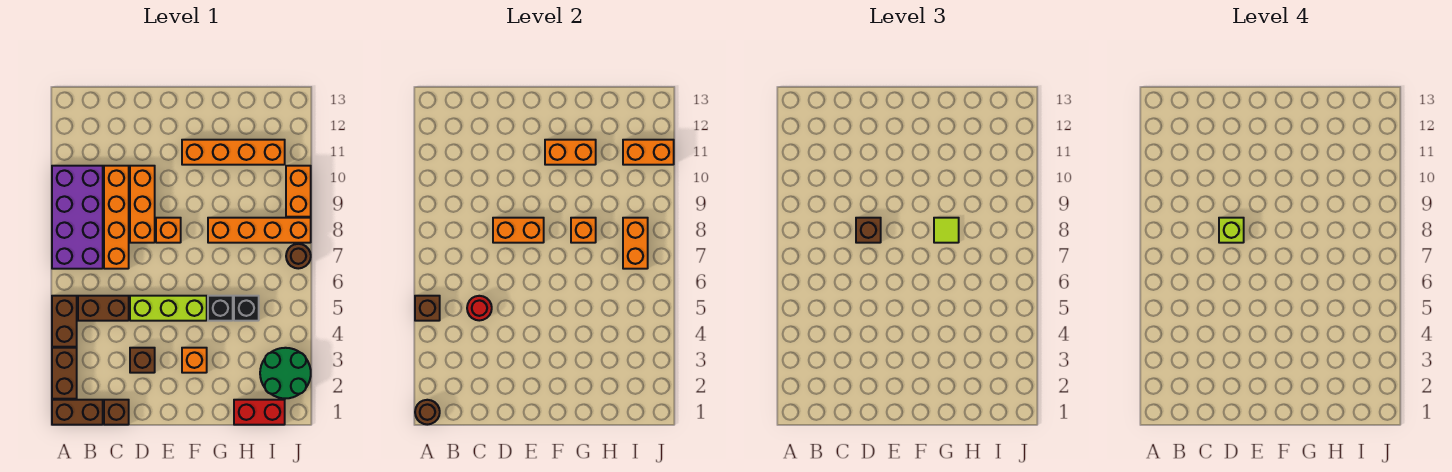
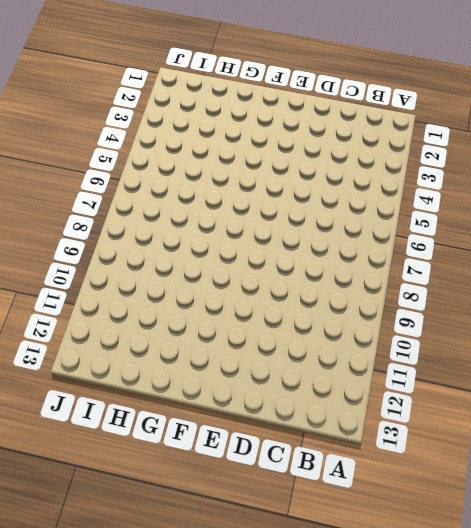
none -> brown brick A1:B1 level 1
none -> brown brick A2:A3 level 1
none -> brown brick A4:A5 level 1
none -> purple brick A7:B10 level 1

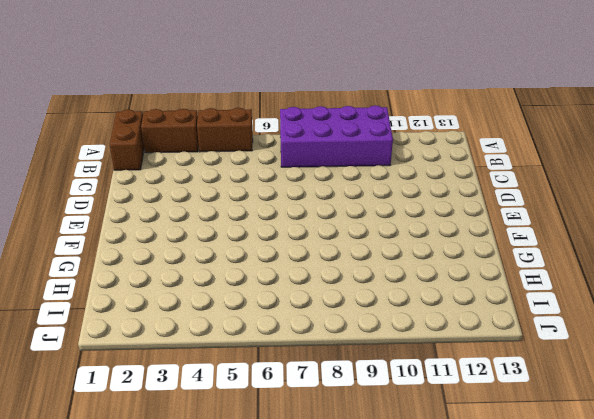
none -> brown brick B5:C5 level 1
none -> brown brick C1 level 1
none -> orange brick C7:C10 level 1
none -> brown brick D3 level 1

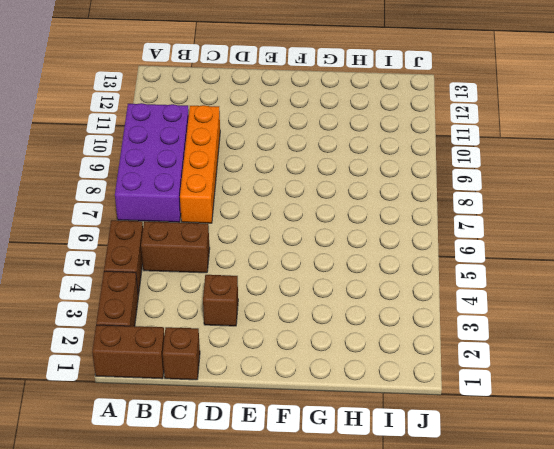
none -> lime brick D5:F5 level 1
none -> orange brick D8:D10 level 1
none -> orange brick E8 level 1
none -> orange brick F3 level 1

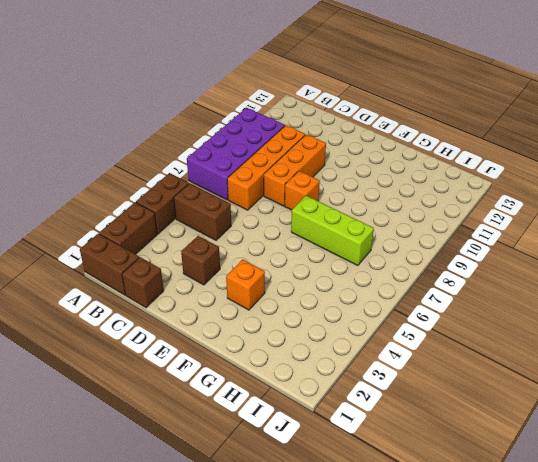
lime brick F7:H7 level 1 -> lime brick D5:F5 level 1
none -> orange brick F11:I11 level 1
none -> black brick G5 level 1
none -> orange brick G8:J8 level 1
none -> red brick H1:I1 level 1

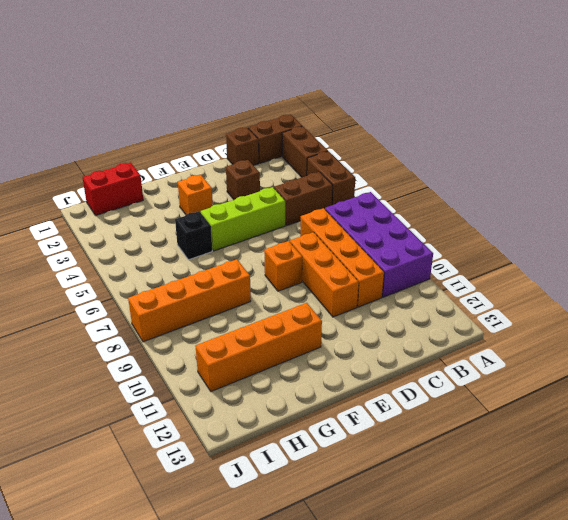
none -> black brick H5 level 1
none -> green round brick I2:J3 level 1
none -> brown round brick J7 level 1
none -> orange brick J9:J10 level 1

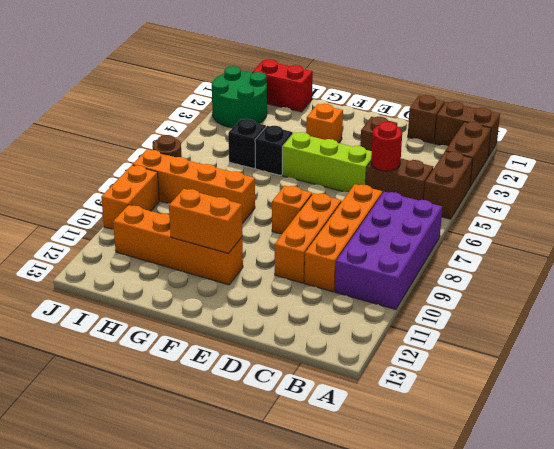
none -> brown round brick A1 level 2
none -> brown brick A5 level 2
none -> orange brick D8:E8 level 2
none -> orange brick G8 level 2

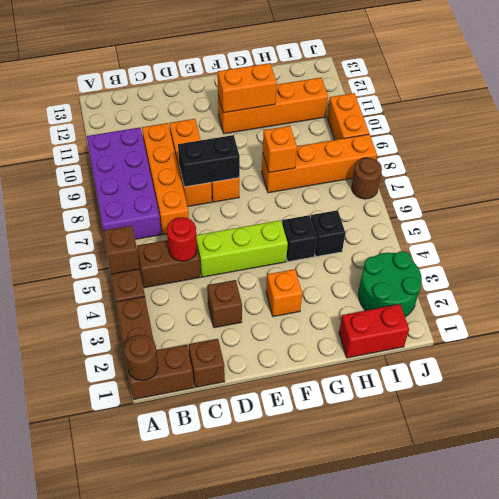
black brick D8:E8 level 2 -> orange brick D8:E8 level 2
none -> orange brick I7:I8 level 2
none -> orange brick I11:J11 level 2
none -> brown brick D8 level 3
none -> lime tile G8 level 3

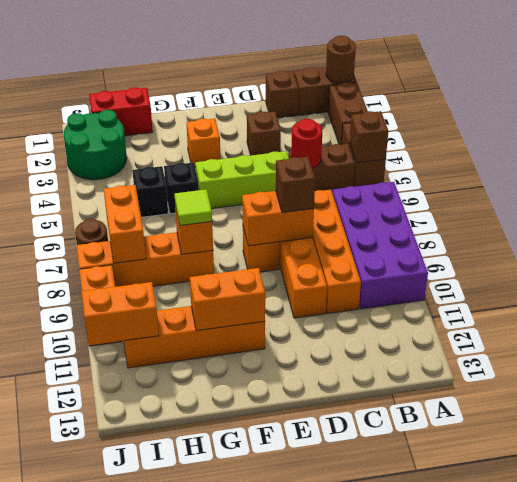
none -> lime brick D8 level 4

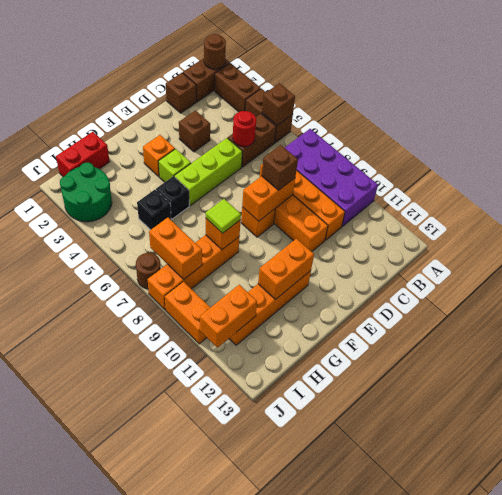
lime brick F4 level 1 -> lime brick D8 level 4

